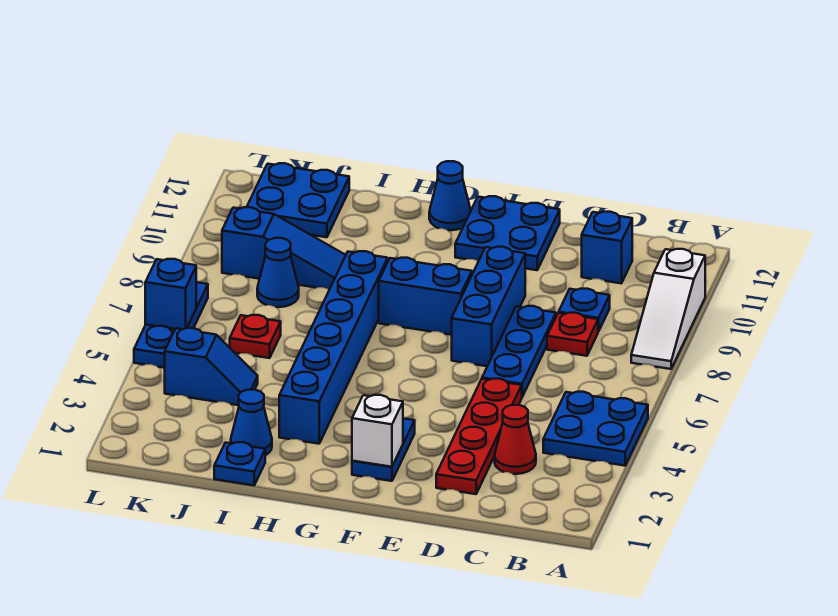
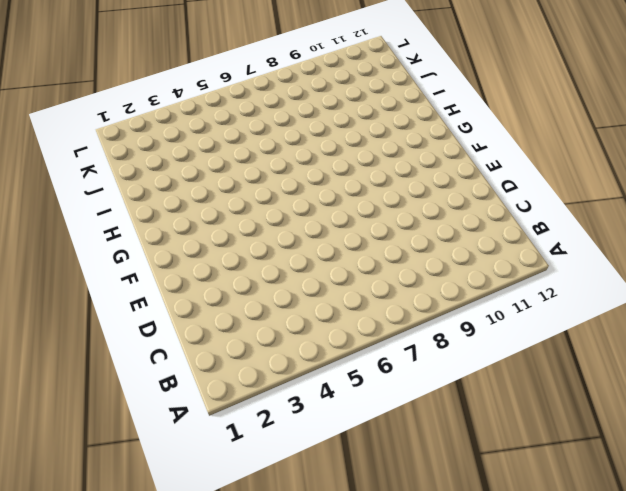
none -> blue plate A4:B5 level 1
none -> white slope A8:A10 level 1 top 10
none -> red cone C3 level 1

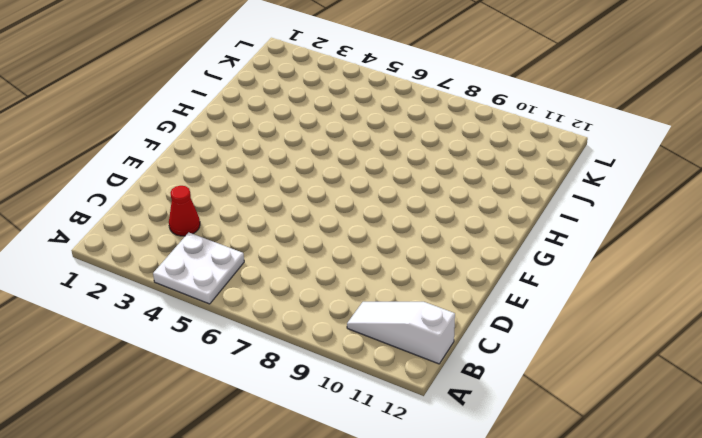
white plate A4:B5 level 1 -> blue plate A4:B5 level 1
white slope B10:B12 level 1 top 12 -> white slope A8:A10 level 1 top 10
none -> red plate C8 level 1
none -> blue plate C9 level 1
none -> blue brick C11 level 1

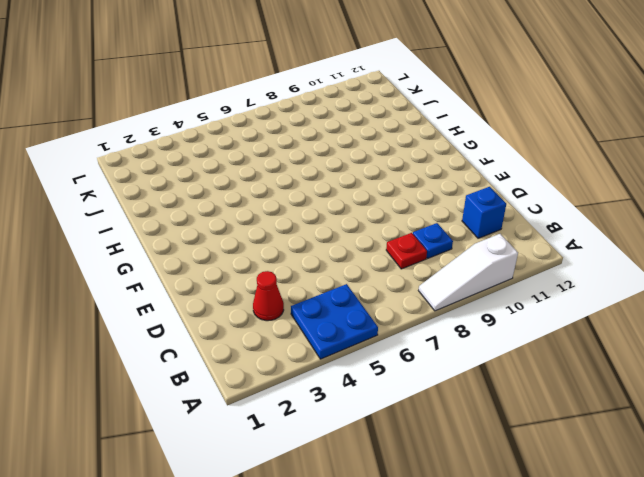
none -> red plate D2:D5 level 1
none -> blue plate D6:D8 level 1
none -> blue brick E7:E9 level 1

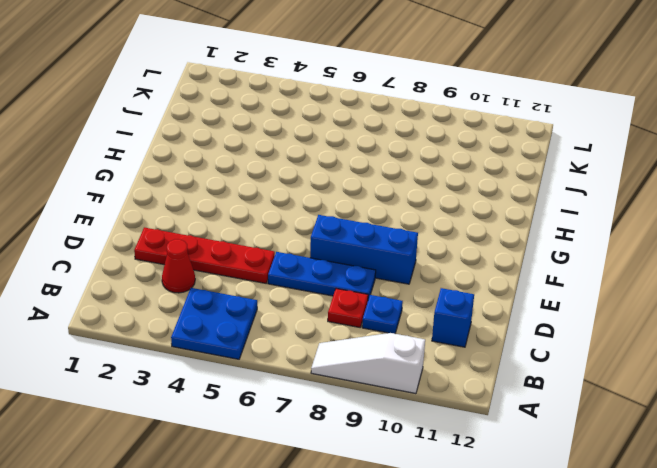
none -> blue plate E11:F12 level 1
none -> blue plate F2:F3 level 1
none -> blue brick F8:G8 level 1

